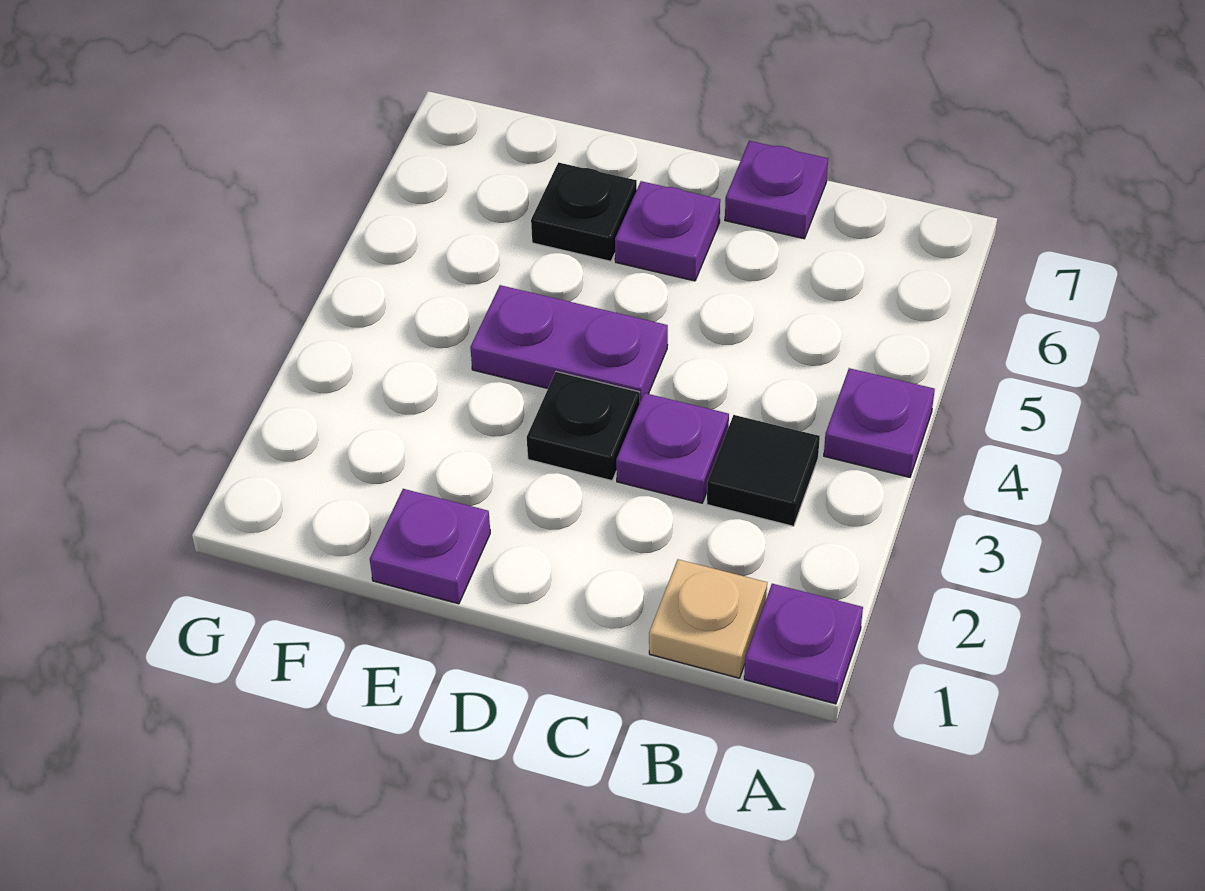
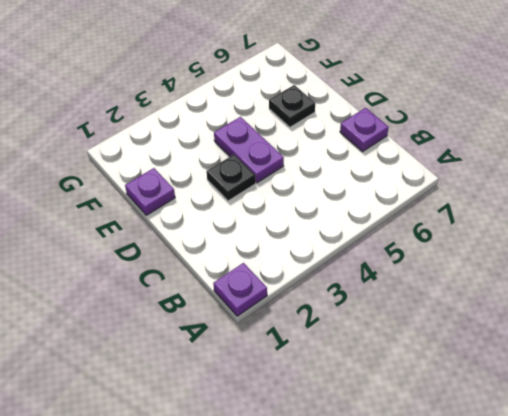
none -> purple plate A4 level 1
none -> tan plate B1 level 1

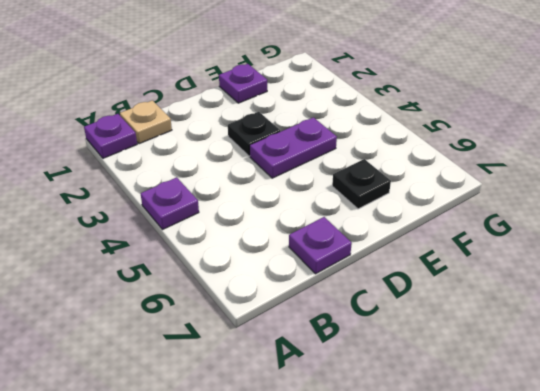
none -> black tile B3 level 1
none -> purple plate C3 level 1

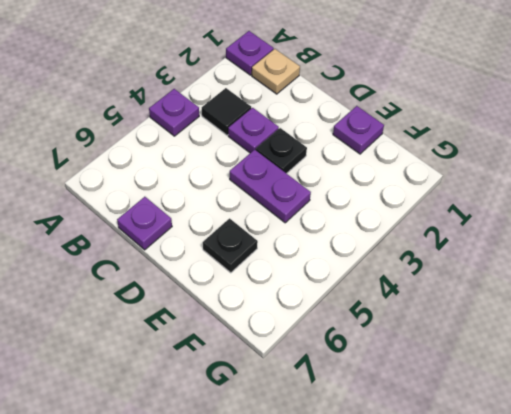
none -> purple plate D6 level 1

